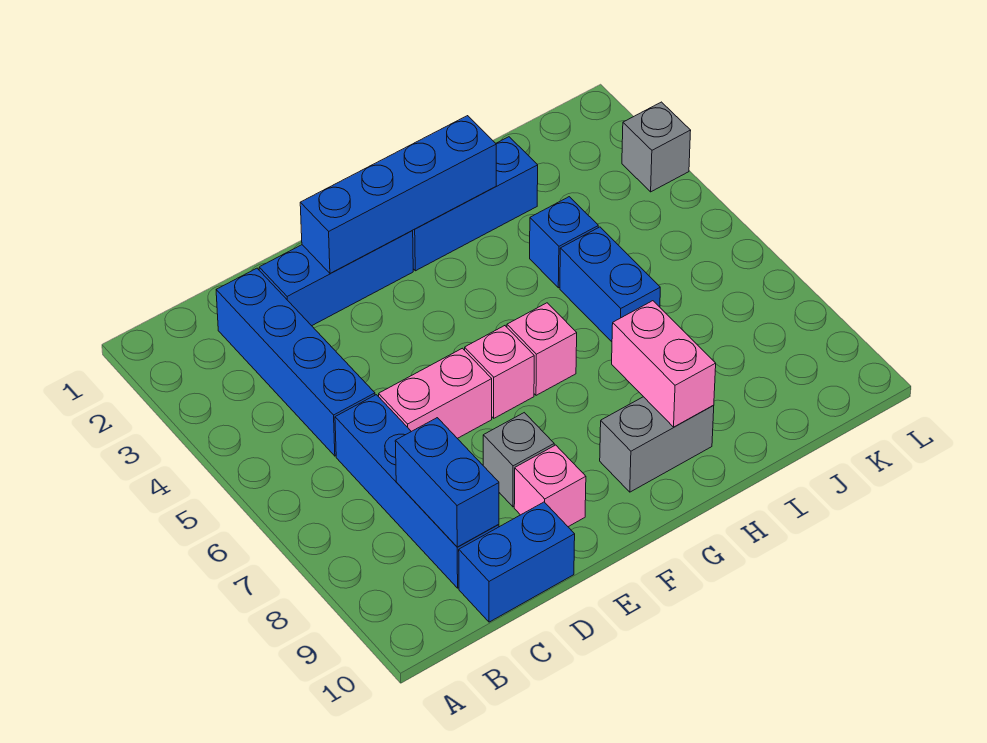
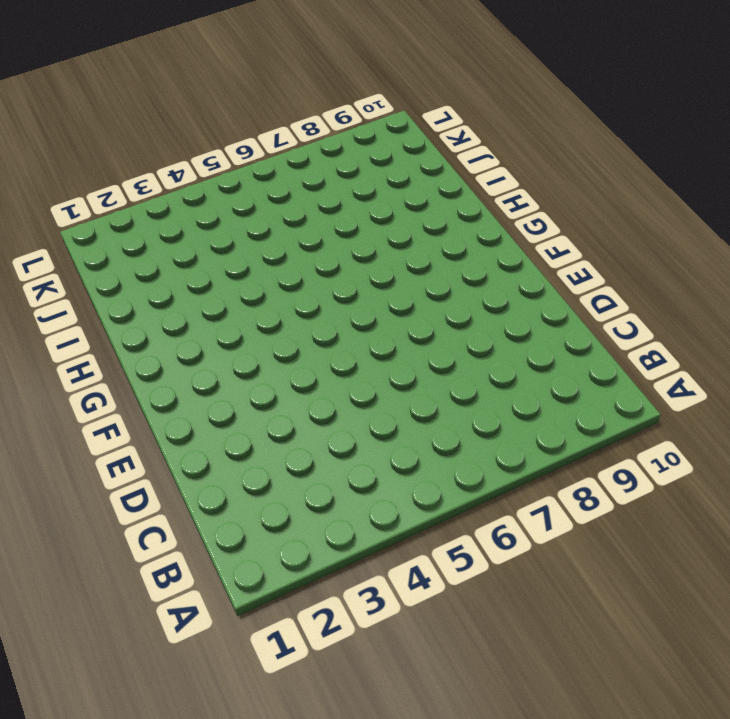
none -> blue brick C2:C5 level 1
none -> blue brick C6:C9 level 1
none -> blue brick C10:D10 level 1

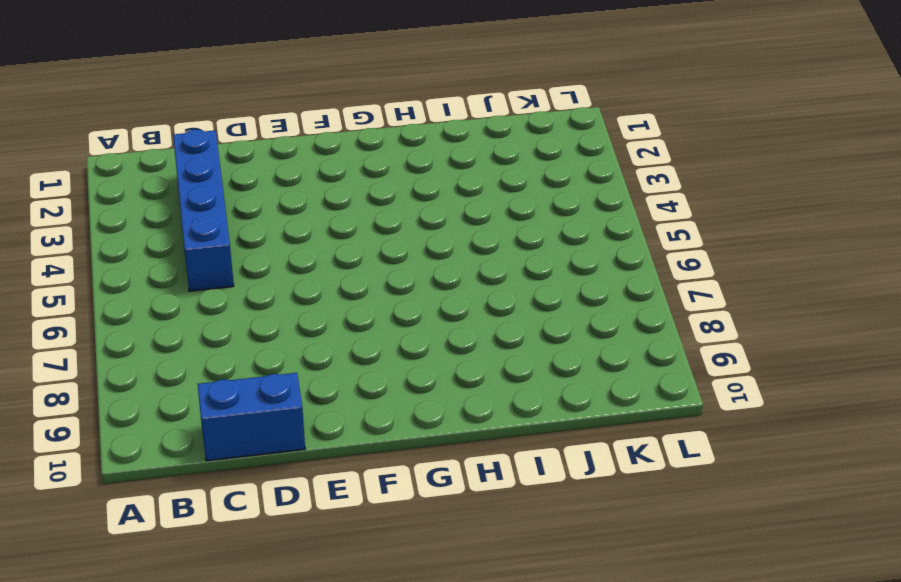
none -> blue brick C6:C9 level 1
none -> blue brick D2:F2 level 1
none -> pink brick D6:E6 level 1

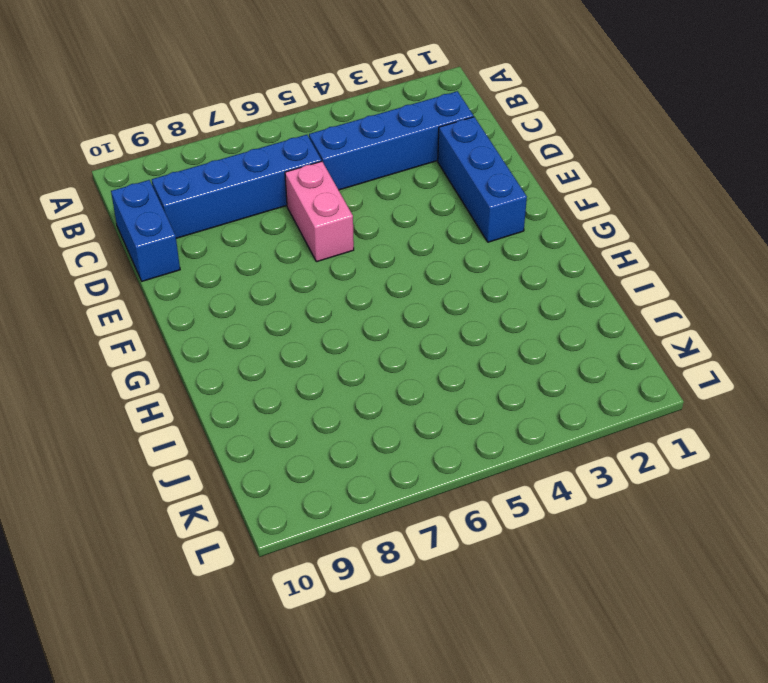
none -> grey brick E8 level 1
none -> pink brick E9 level 1
none -> pink brick F6 level 1

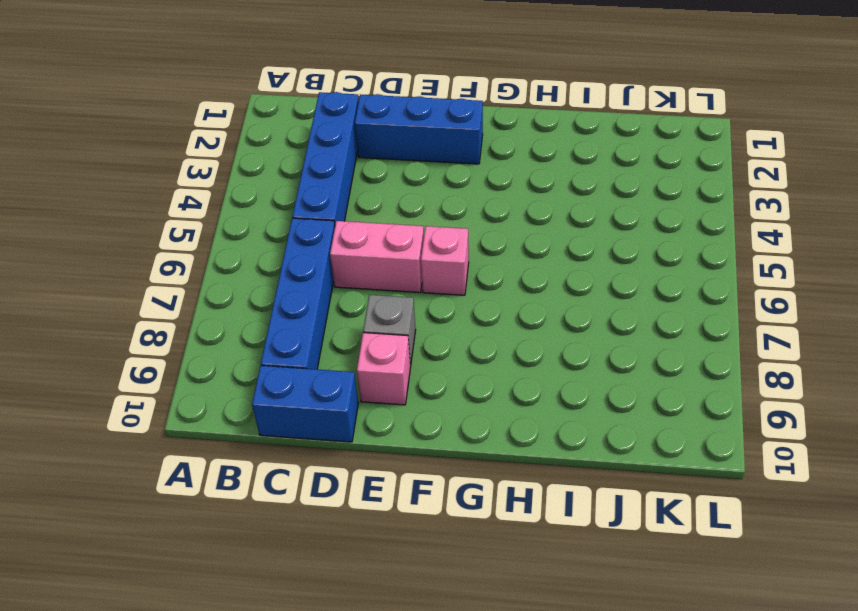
none -> blue brick G2:I2 level 1
none -> pink brick G6 level 1
none -> grey brick G9:H9 level 1

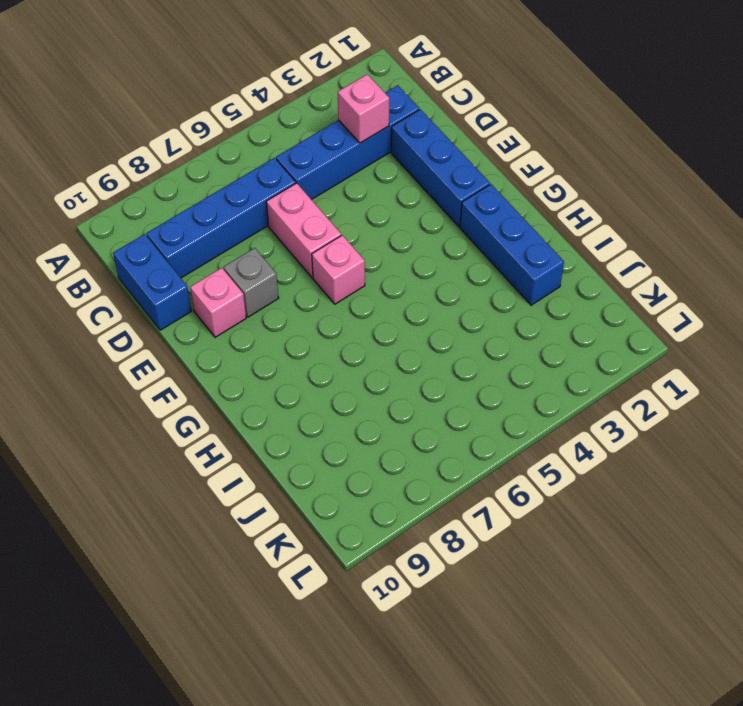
pink brick C3 level 2 -> pink brick G6 level 1
none -> grey brick G9:H9 level 1
none -> blue brick I4 level 1
none -> blue brick I5:I6 level 1

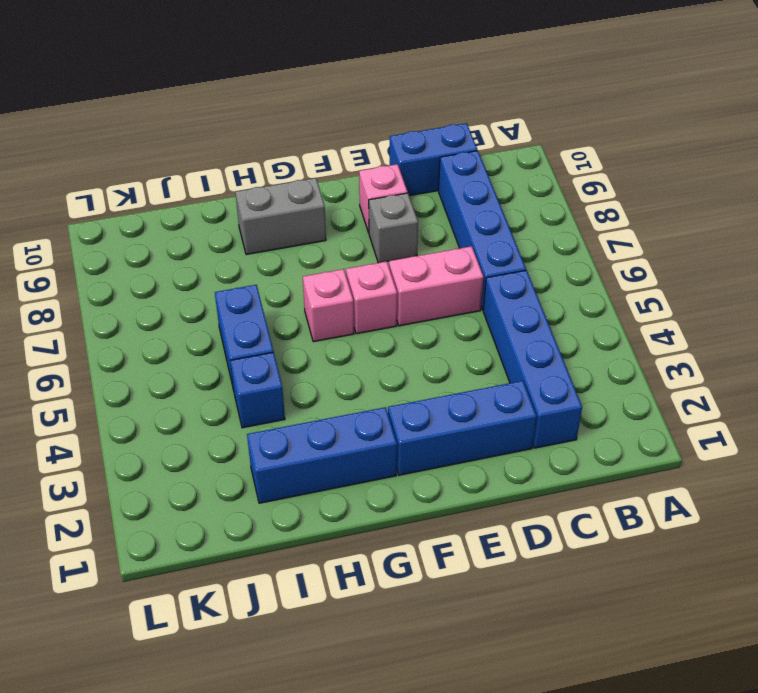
none -> grey brick L3 level 1
none -> blue brick C8:C9 level 2
none -> blue brick E2:H2 level 2

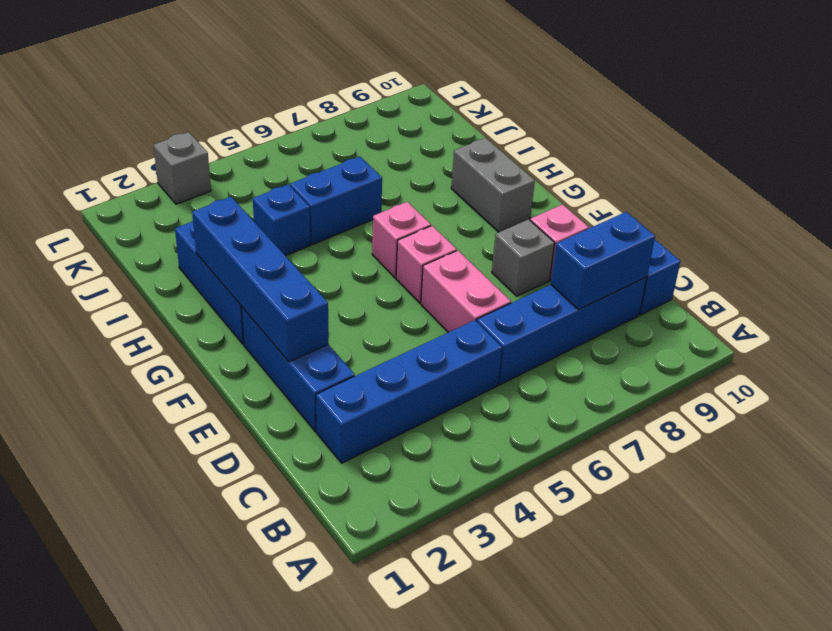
none -> pink brick H8:H9 level 2

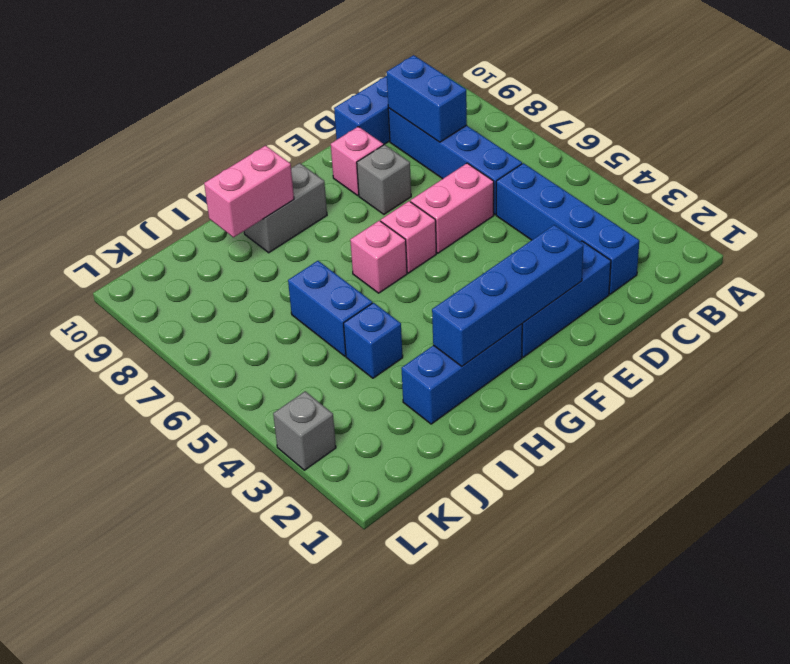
pink brick H9:I9 level 2 -> pink brick H8:H9 level 2

